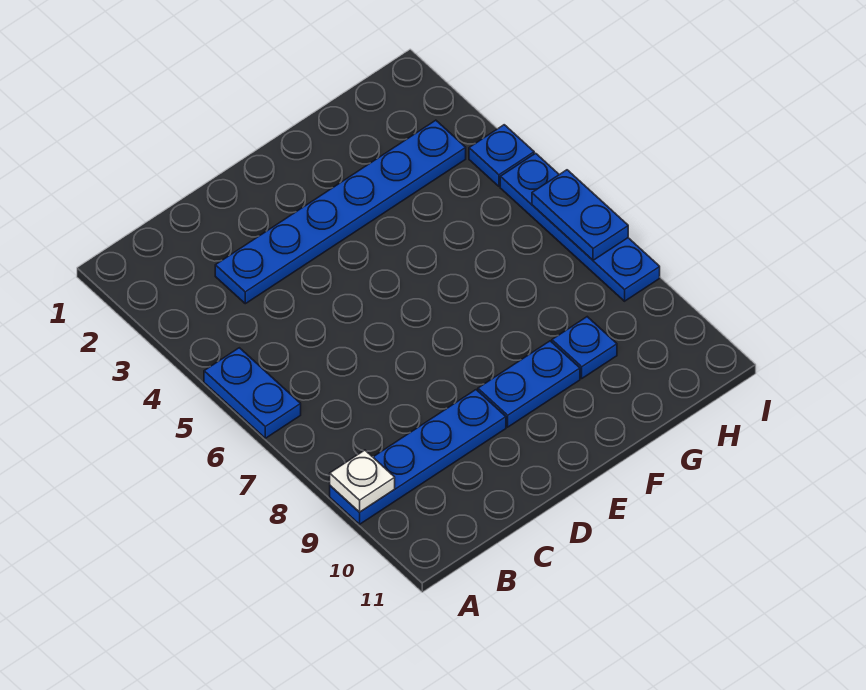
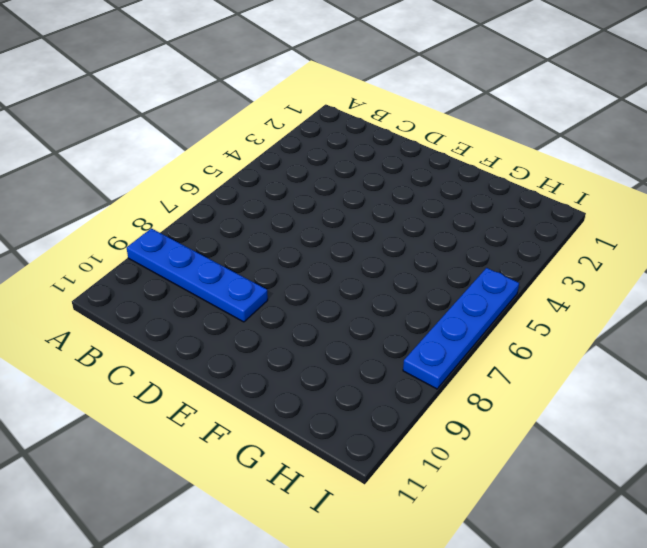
none -> blue plate A5:A6 level 1
none -> blue plate C3:H3 level 1

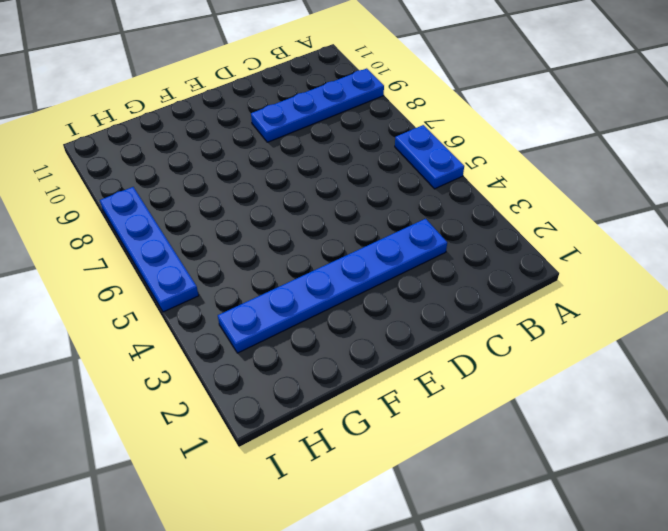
none -> blue plate E9:F9 level 1
none -> blue plate G9 level 1

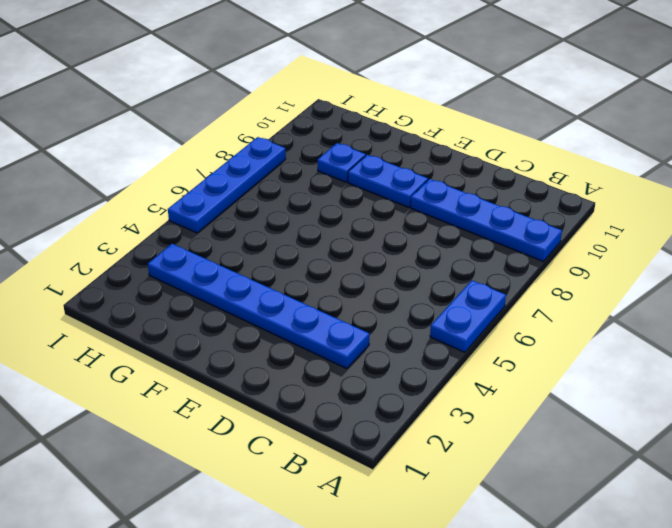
none -> blue plate I4 level 1
none -> white plate A9 level 2

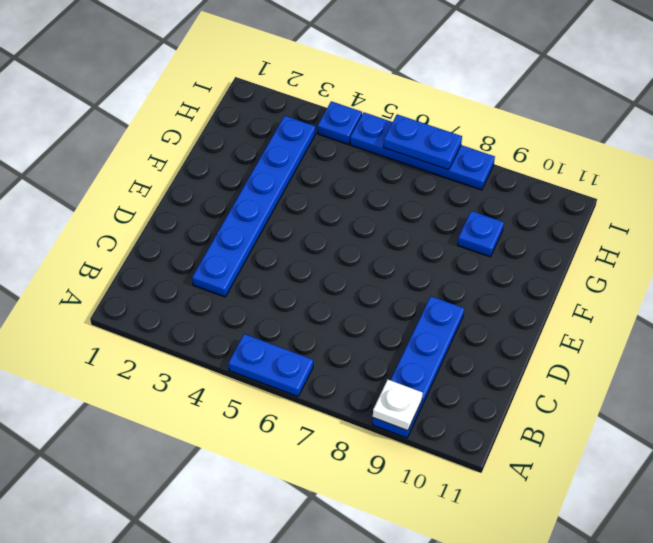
none -> blue plate E9:F9 level 1

